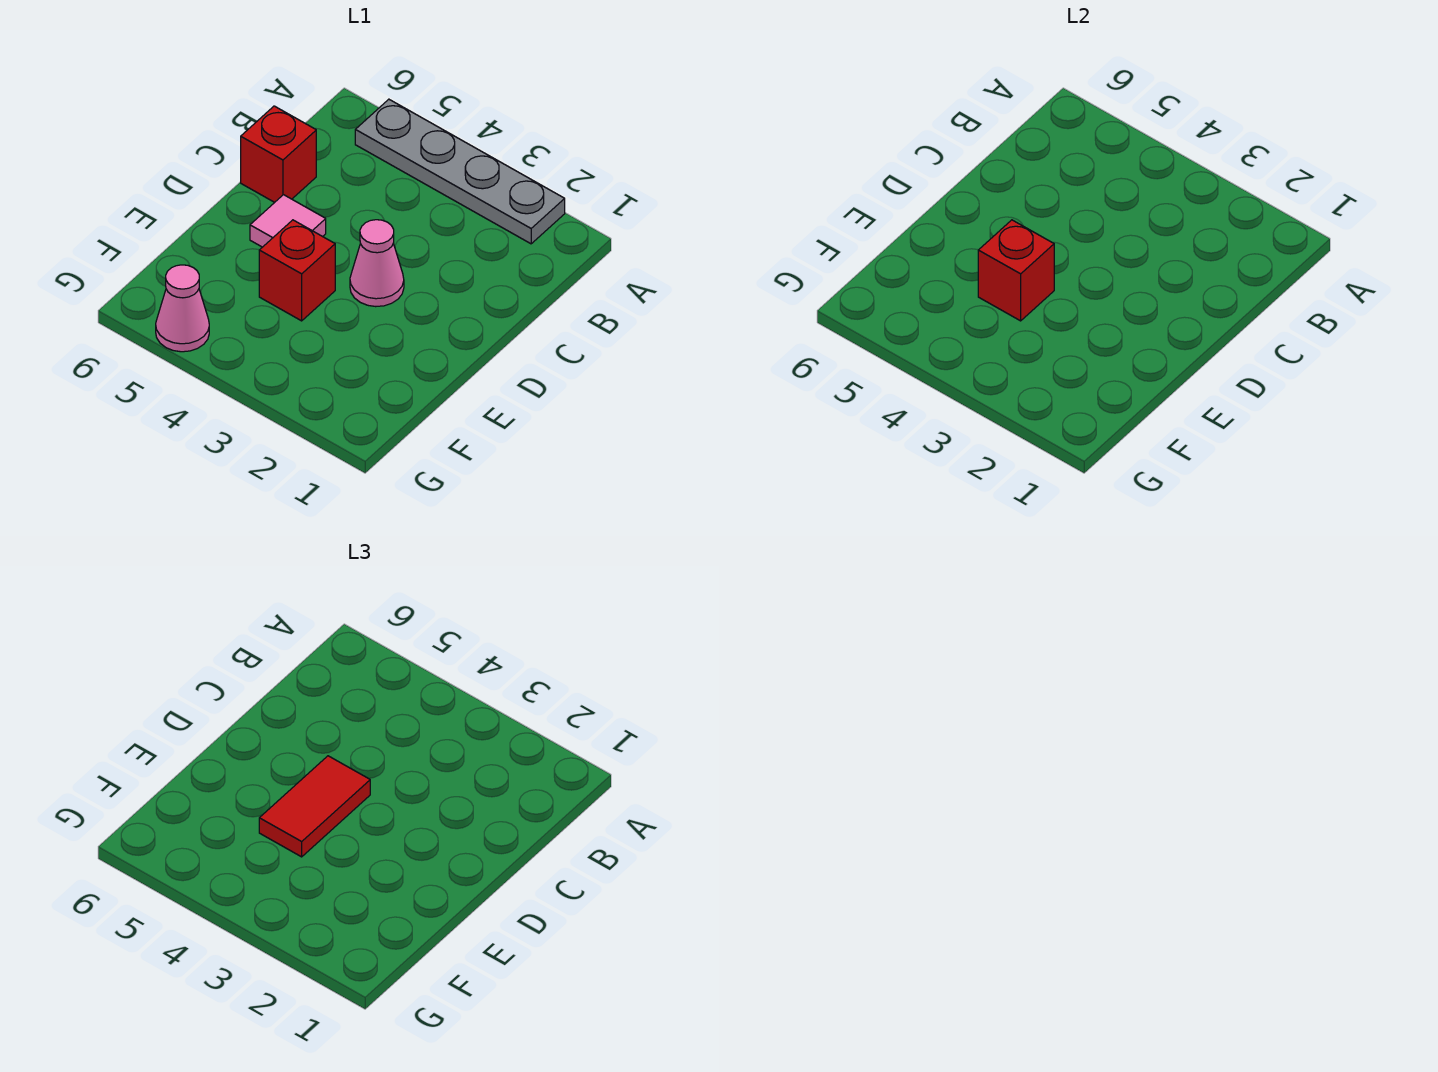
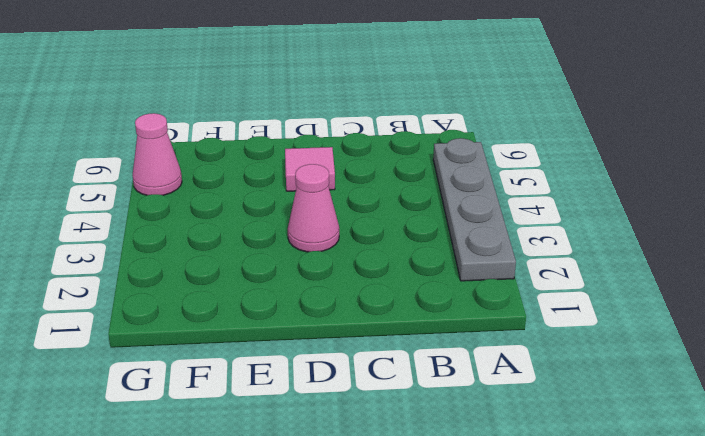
none -> red brick C6 level 1
none -> red brick E4 level 1

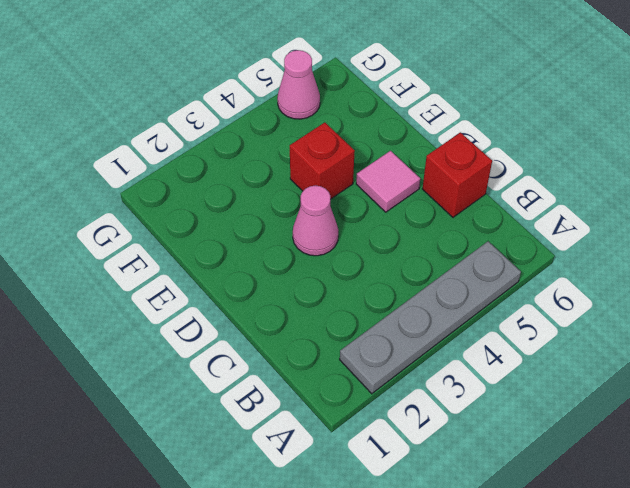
none -> red brick E4 level 2
none -> red tile D4:E4 level 3

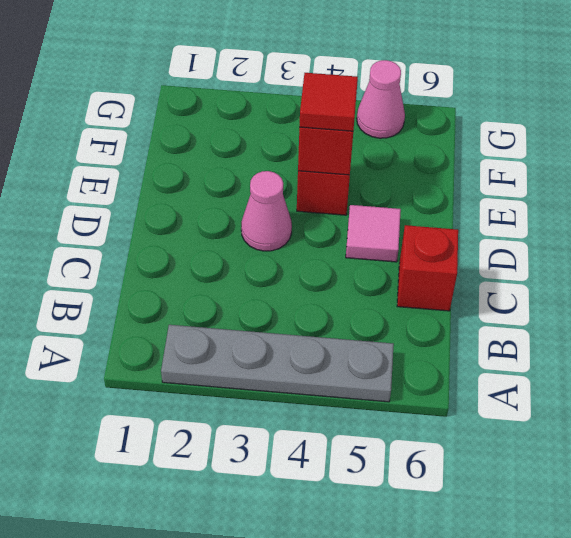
red tile E4 level 3 -> red tile D4:E4 level 3

